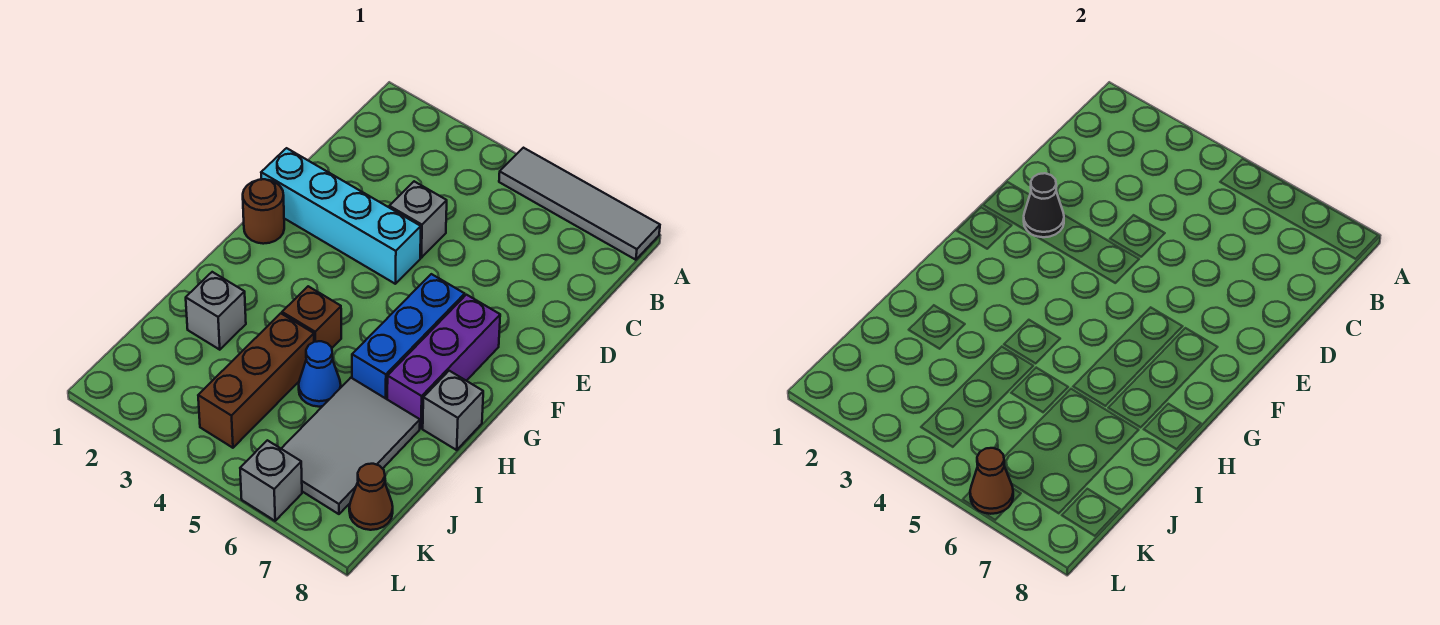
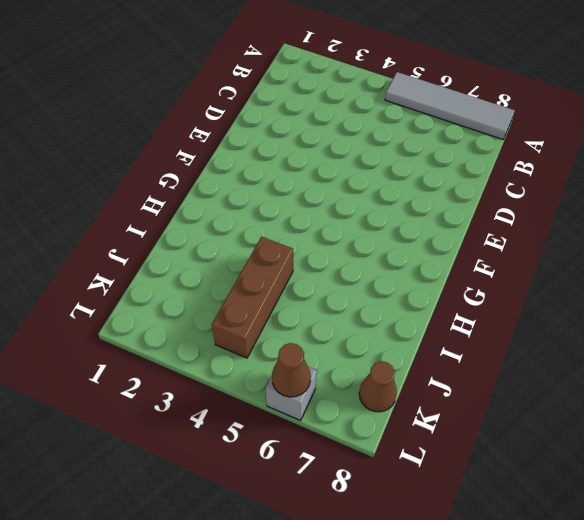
none -> grey brick D4 level 1
none -> cyan brick E1:E4 level 1
none -> brown round brick F1 level 1

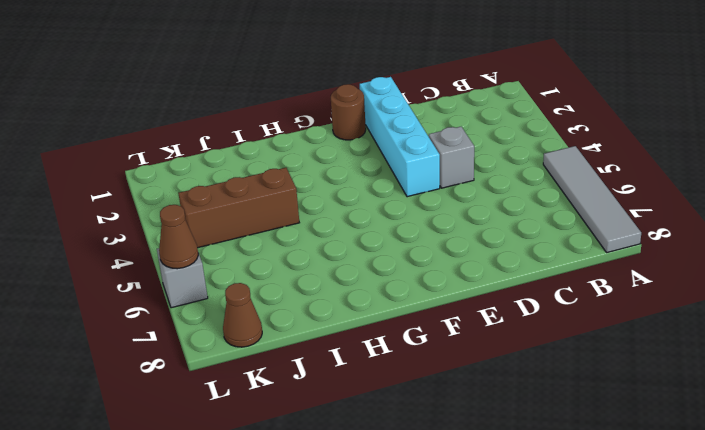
none -> blue brick F6:H6 level 1
none -> purple brick F7:H7 level 1
none -> brown brick H4 level 1

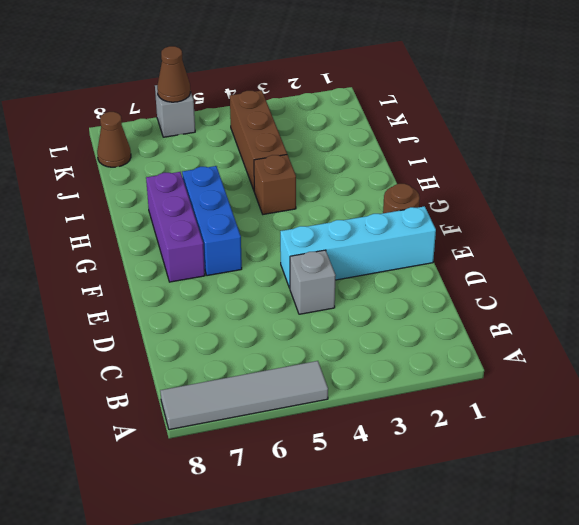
none -> grey brick H8 level 1
none -> grey brick I2 level 1
none -> blue cone I5 level 1

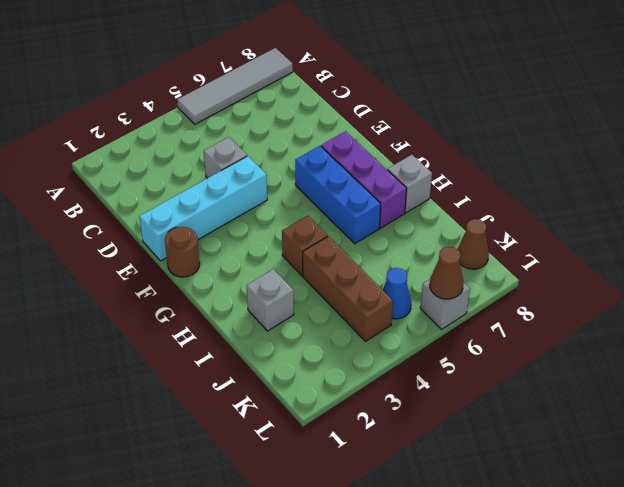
blue cone K5 level 1 -> blue cone I5 level 1
none -> grey tile I6:K7 level 1
none -> black cone E2 level 2

